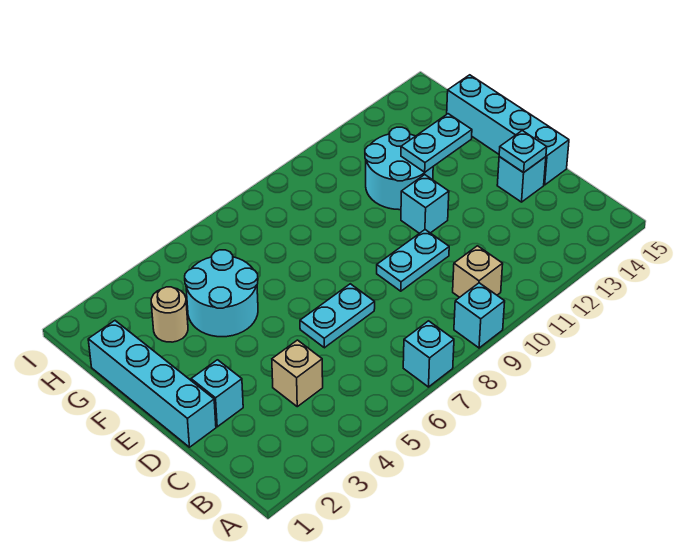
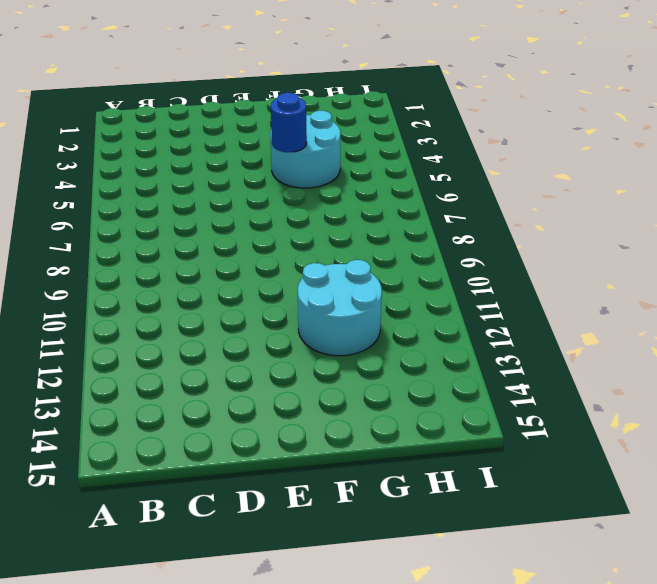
blue round brick F5 level 2 -> none
none -> cyan brick A7 level 1
none -> cyan brick A9 level 1
none -> tan brick B10 level 1

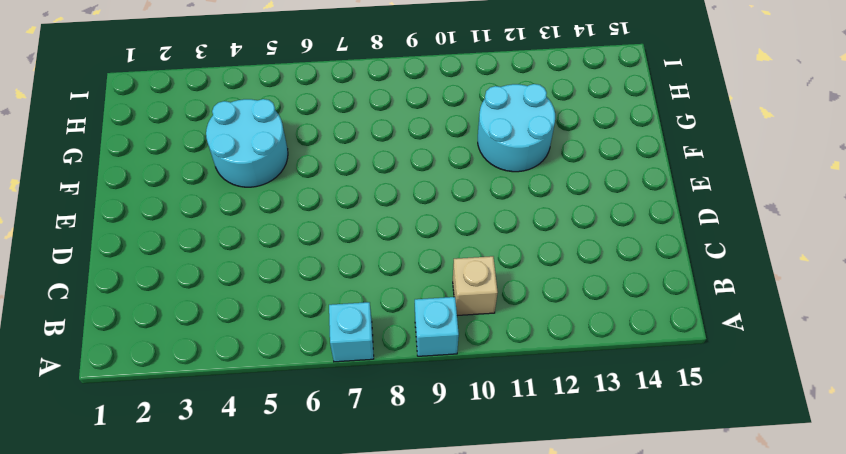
none -> tan brick C4 level 1
none -> cyan brick D1:G1 level 1
none -> cyan brick D2 level 1

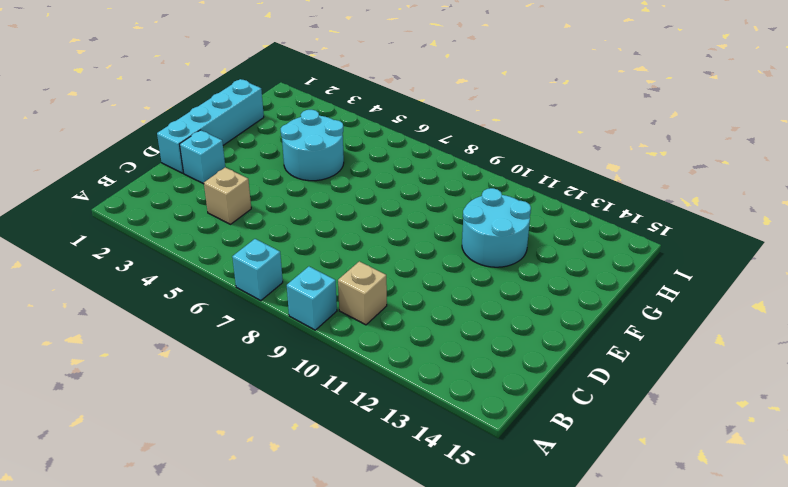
none -> cyan plate D6:D7 level 1
none -> cyan plate D9:D10 level 1
none -> cyan brick D14 level 1

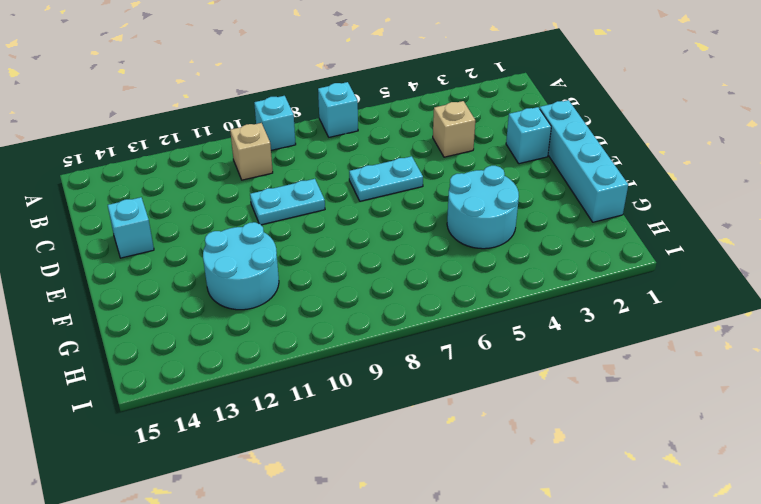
none -> cyan brick D15:G15 level 1
none -> cyan brick E11 level 1
none -> tan round brick G3 level 1

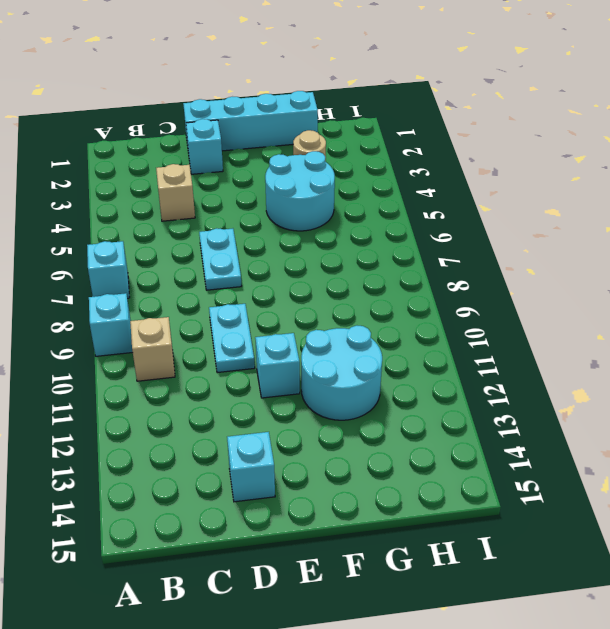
none -> cyan brick D15:G15 level 1
none -> cyan plate D14 level 2
none -> cyan plate F12:F13 level 2

